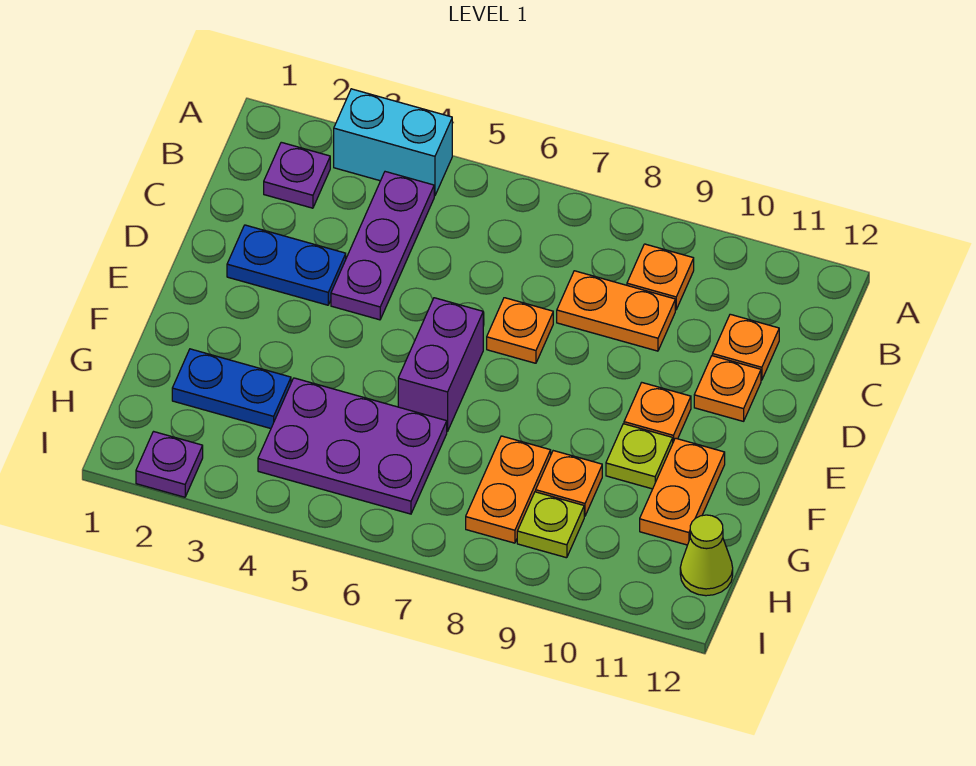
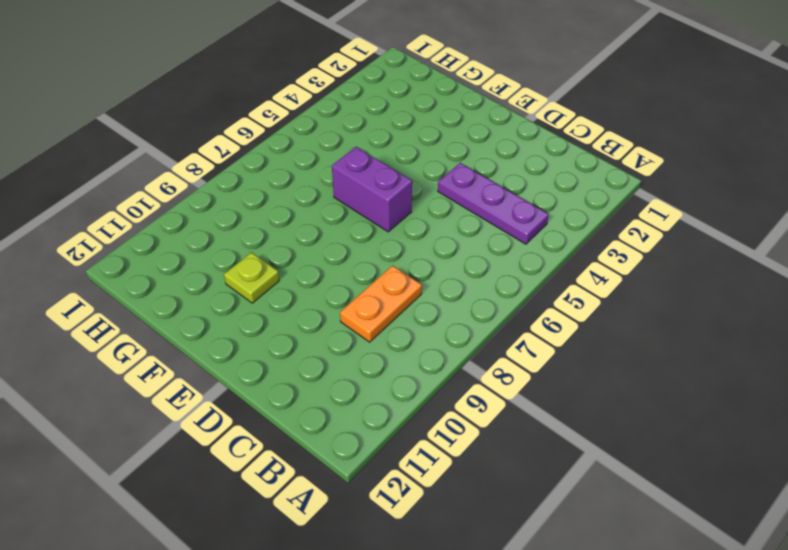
none -> cyan brick A3:A4 level 1
none -> purple plate B2 level 1
none -> orange plate B9 level 1

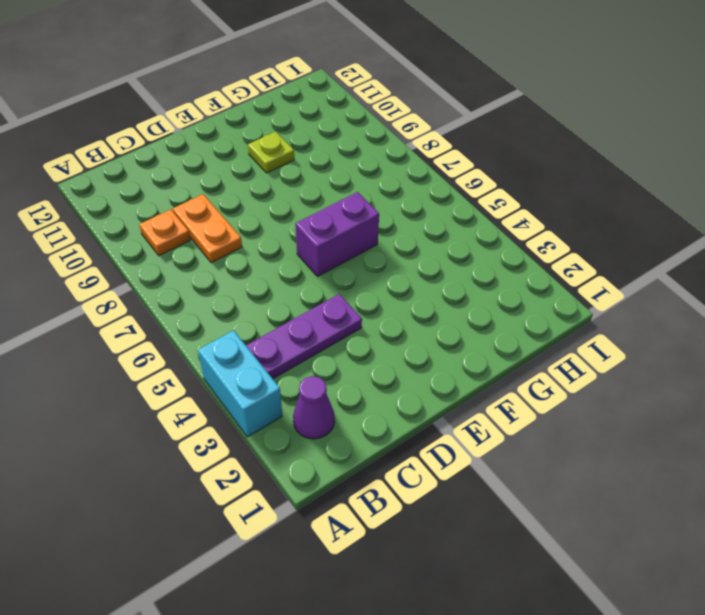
purple cone B2 level 1 -> purple plate B2 level 1
none -> orange plate C11 level 1
none -> blue plate D2:D3 level 1
none -> orange plate D7 level 1

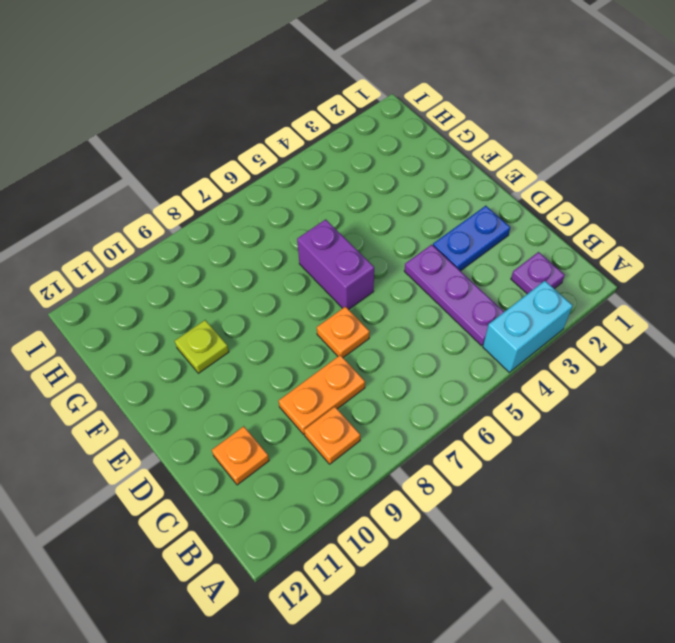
none -> orange plate D11 level 1
none -> orange plate E10 level 1
none -> orange plate F11:G11 level 1

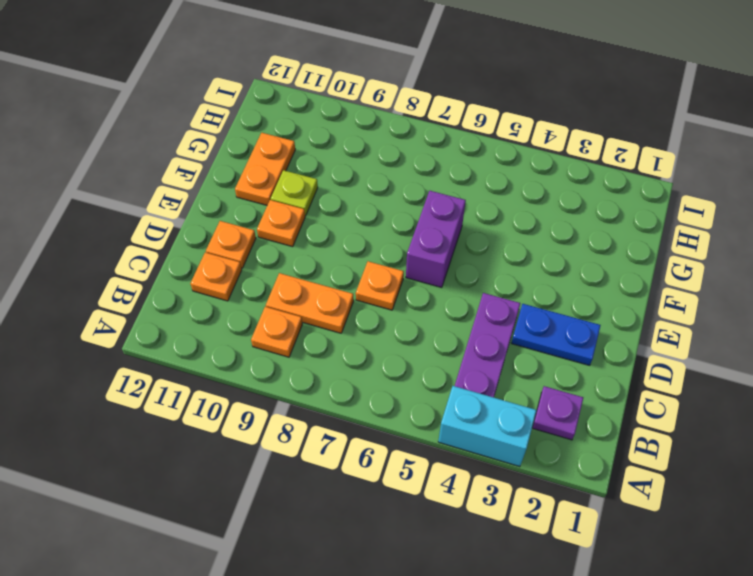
none -> blue plate G2:G3 level 1
none -> purple plate G4:H6 level 1
none -> orange plate G8:H8 level 1

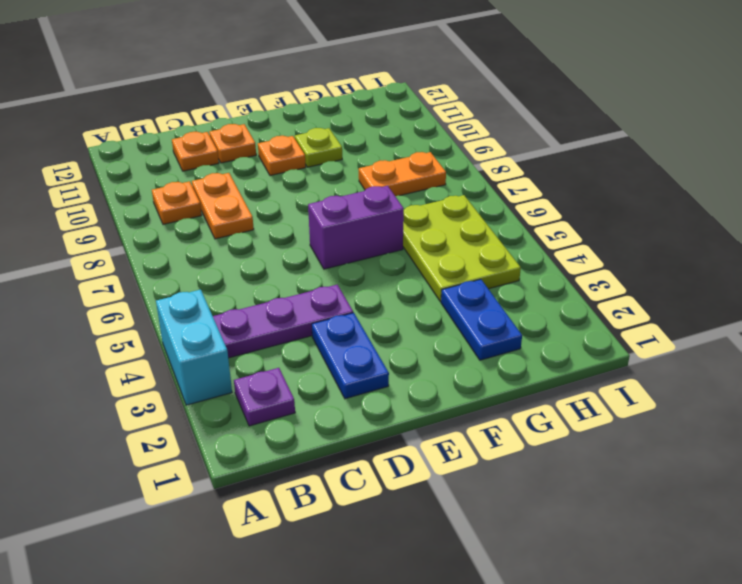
lime plate G4:H6 level 1 -> purple plate G4:H6 level 1
none -> orange plate D7 level 1
none -> orange plate F11:G11 level 1
none -> orange plate G9 level 1

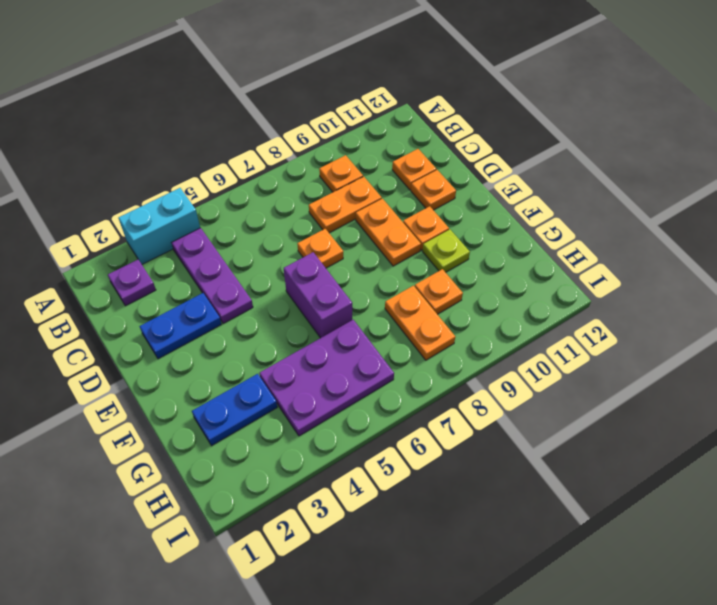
orange plate D9:E9 level 1 -> orange plate F11:G11 level 1
none -> lime plate H9 level 1
none -> lime cone H12 level 1
none -> purple plate I2 level 1

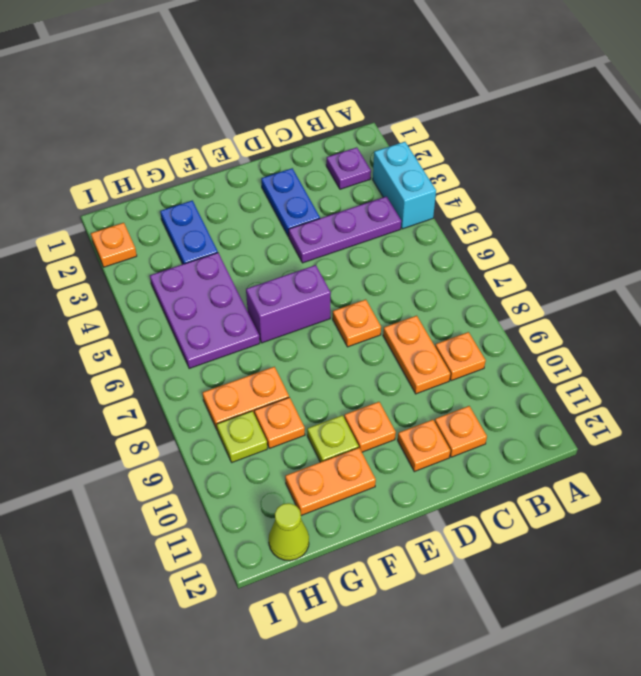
orange plate I2 level 1 -> purple plate I2 level 1

